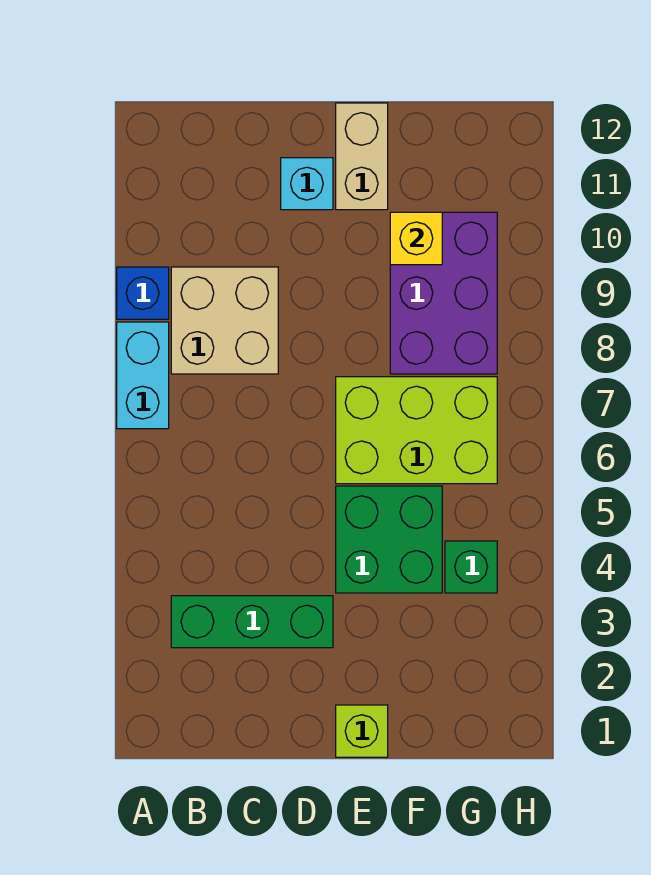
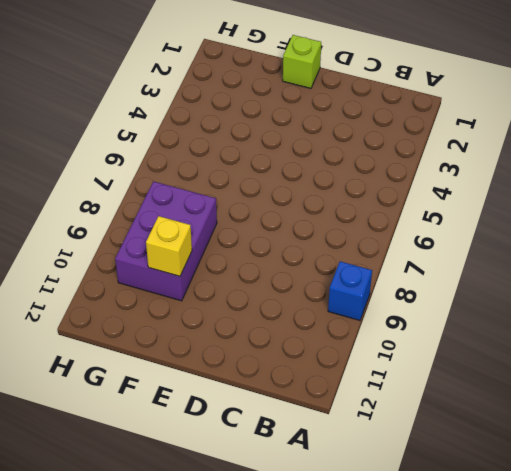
none -> cyan brick A7:A8 level 1
none -> green brick B3:D3 level 1
none -> tan brick B8:C9 level 1

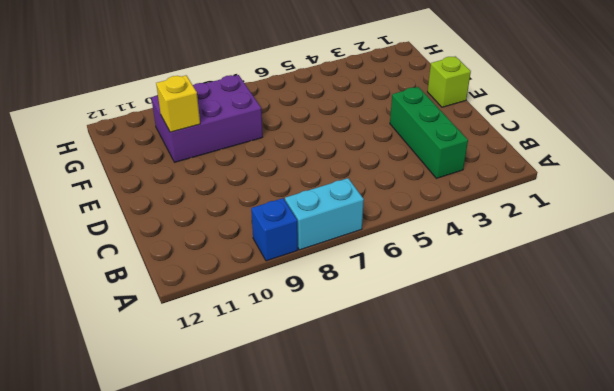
none -> tan brick B8:C9 level 1
none -> cyan brick D11 level 1
none -> green brick E4:F5 level 1

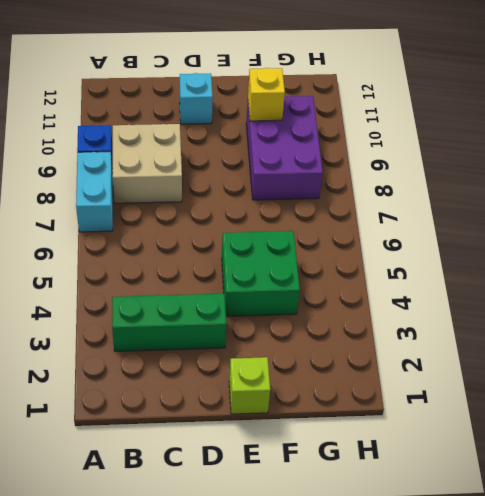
none -> lime brick E6:G7 level 1
none -> tan brick E11:E12 level 1
none -> green brick G4 level 1

